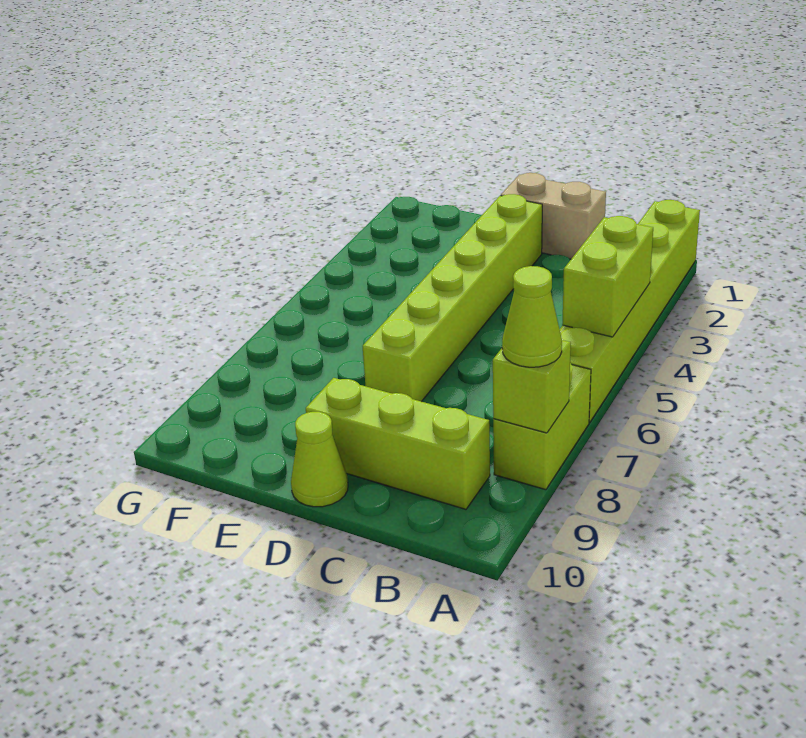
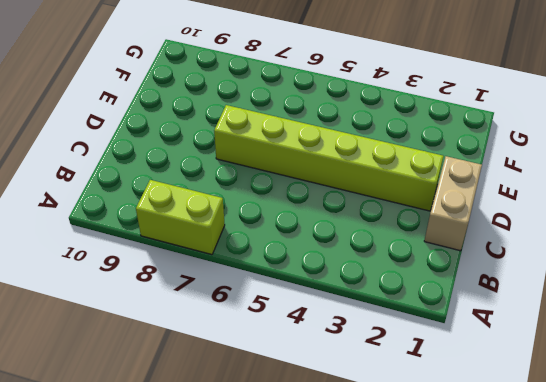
none -> lime brick A1:A6 level 1
none -> lime brick B9:D9 level 1

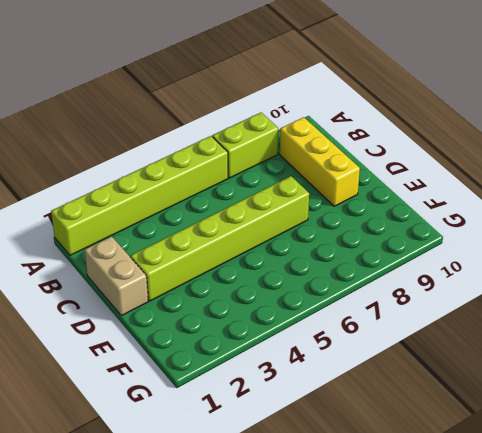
yellow brick B9:D9 level 1 -> lime brick B9:D9 level 1
none -> lime cone D10 level 1
none -> lime brick A4:A5 level 2

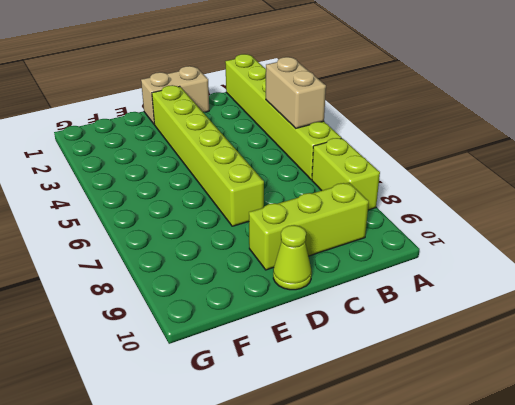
tan brick A4:A5 level 2 -> lime brick A4:A5 level 2
none -> lime brick A8 level 2
none -> lime cone A8 level 3

